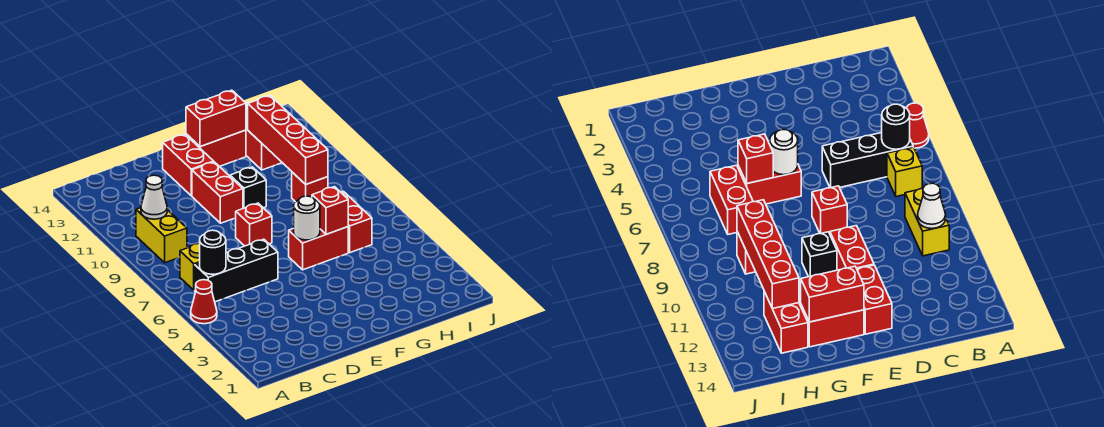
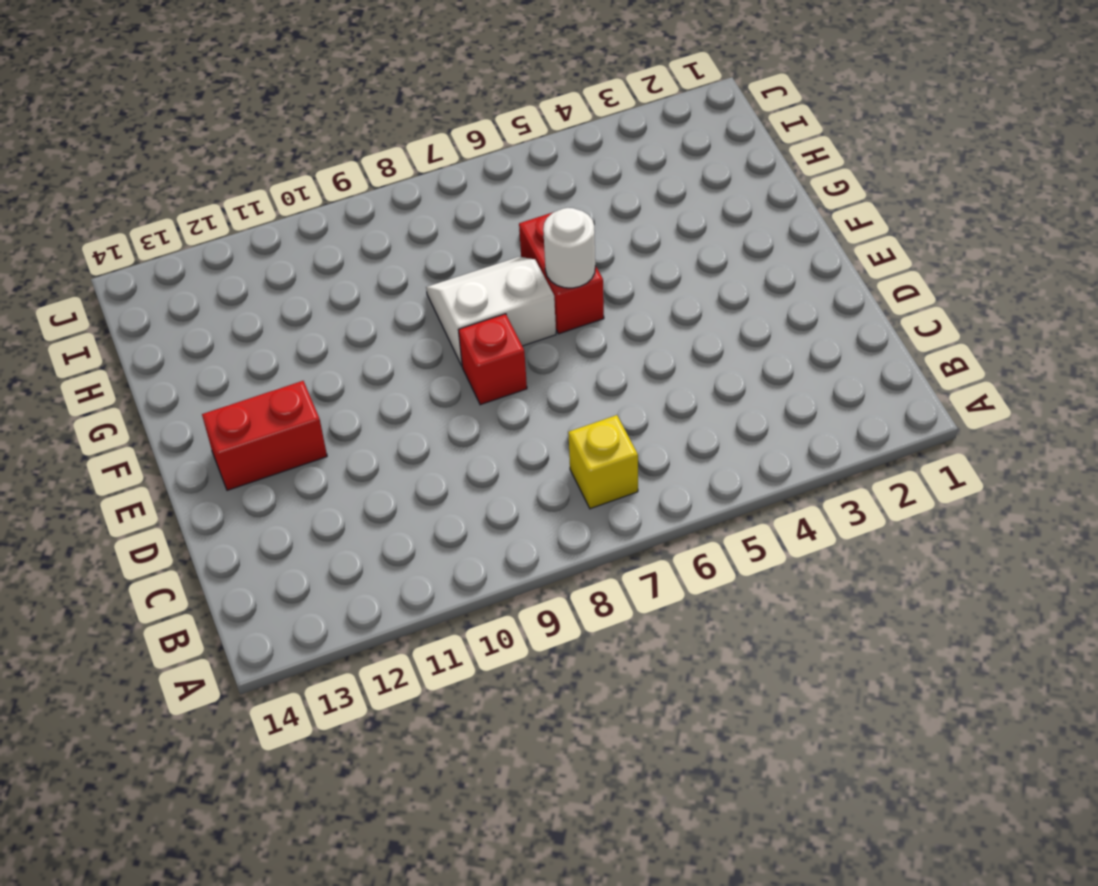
white slope F7:G8 level 1 top F -> none
none -> red cone A5 level 1
none -> black brick B6:D6 level 1
none -> yellow brick B9:B10 level 1

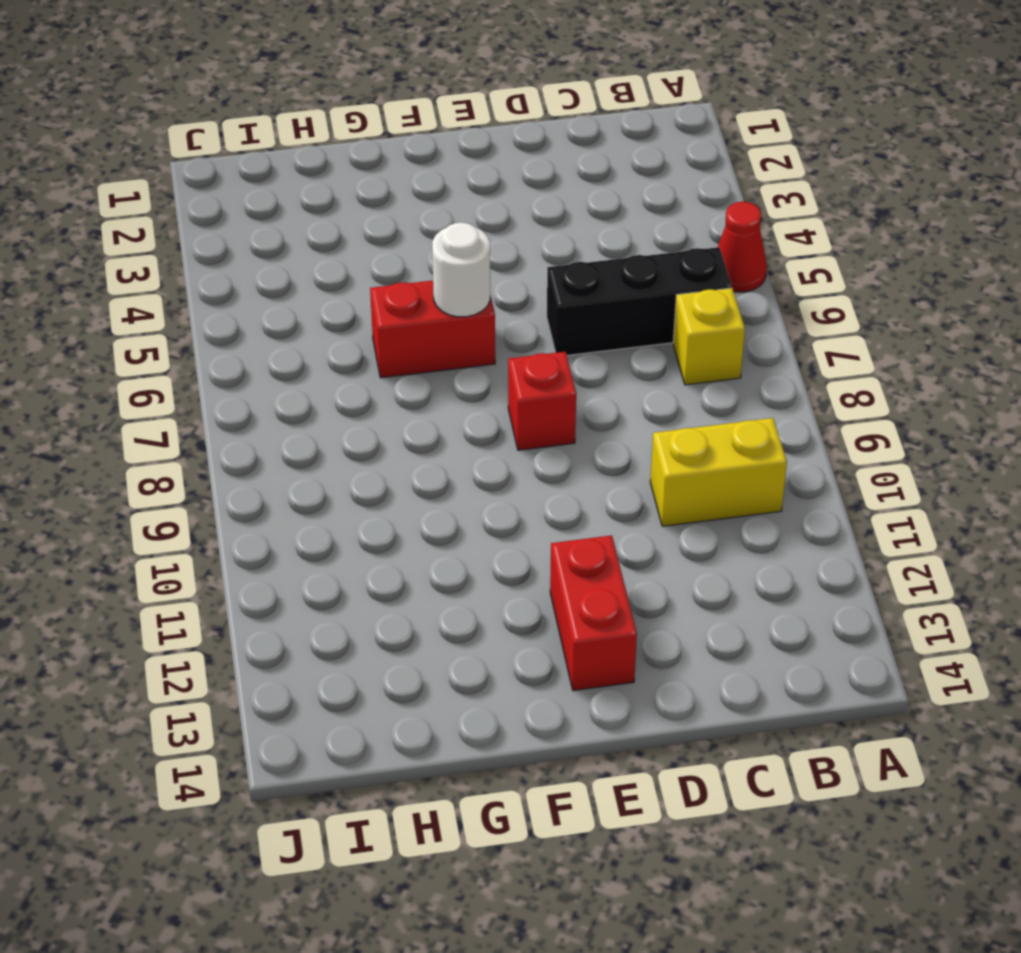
yellow brick B10:C10 level 1 -> yellow brick B9:B10 level 1
none -> red brick E10:E11 level 1
none -> black brick F10 level 1
none -> red brick F13:G13 level 1

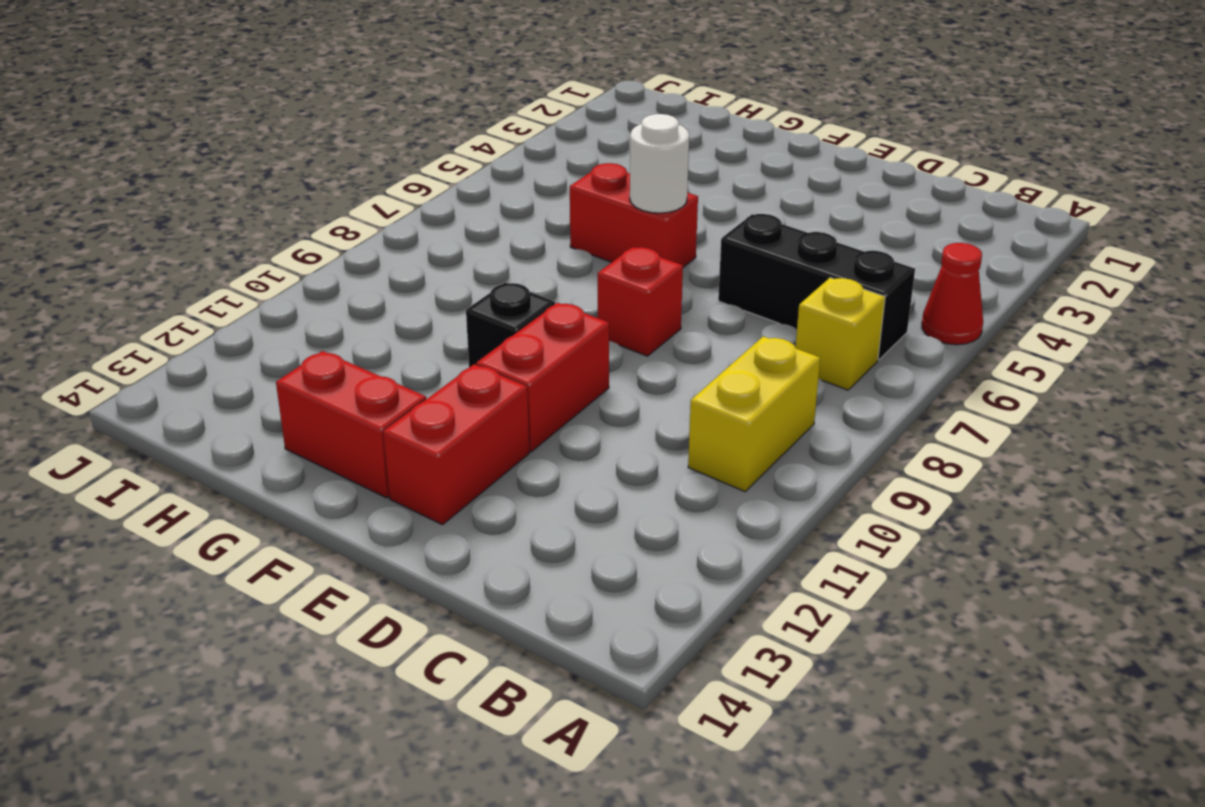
none -> red brick H6:H7 level 1
none -> red brick H9 level 1
none -> red brick H12:H13 level 1

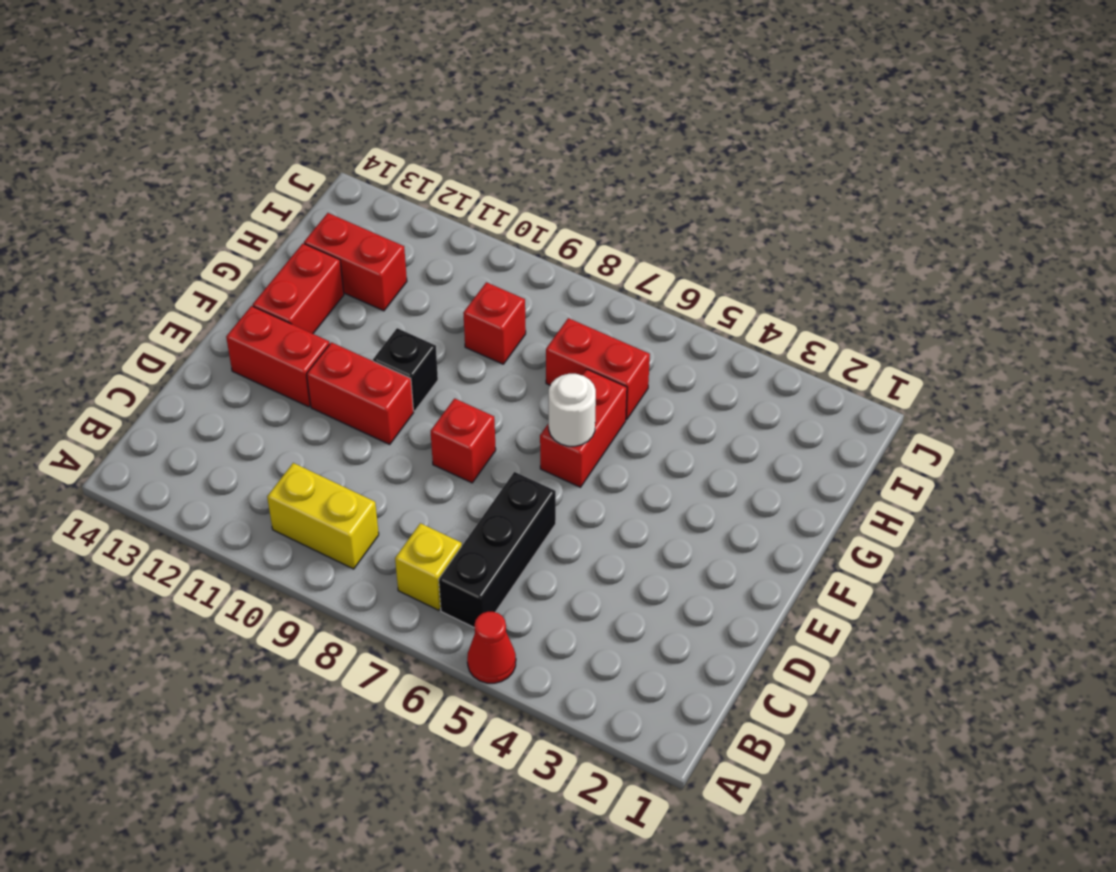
none -> black round brick B6 level 2
none -> white cone B10 level 2
none -> red brick F13:G13 level 2

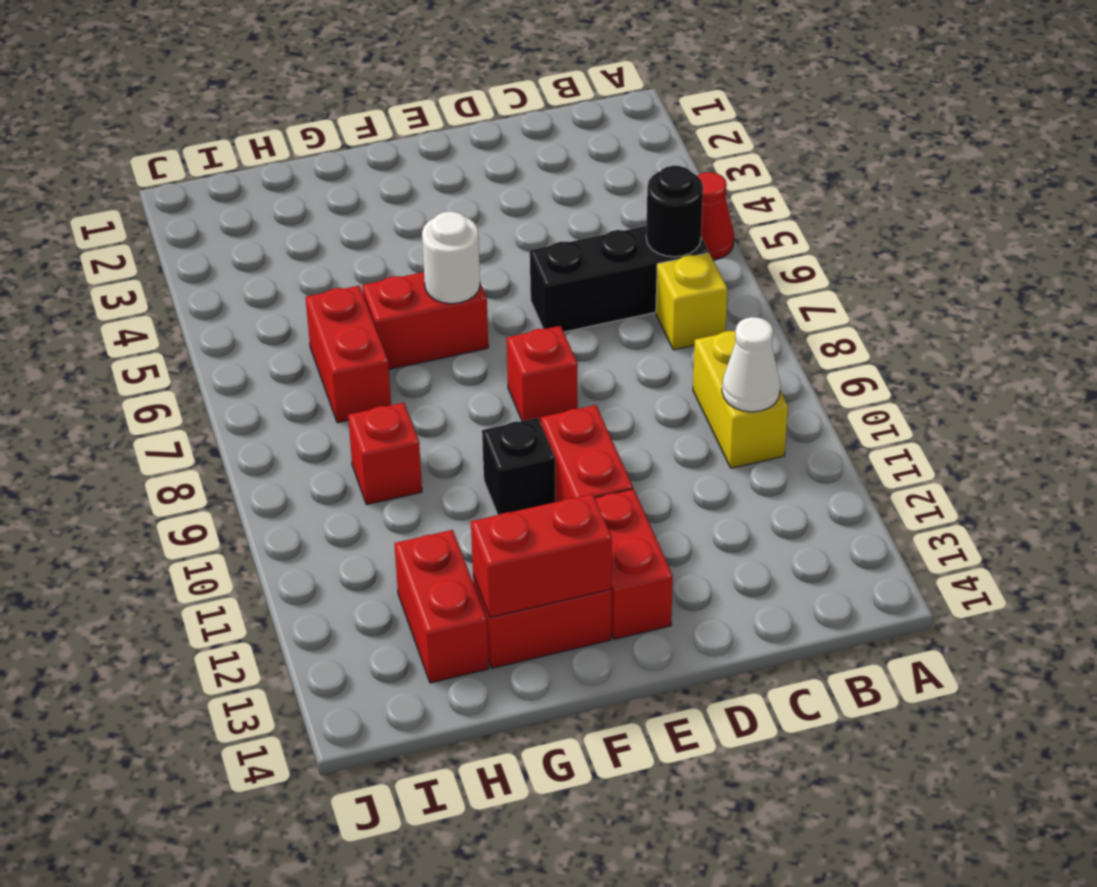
none -> red brick G6 level 2
none -> red brick H9:H12 level 2

